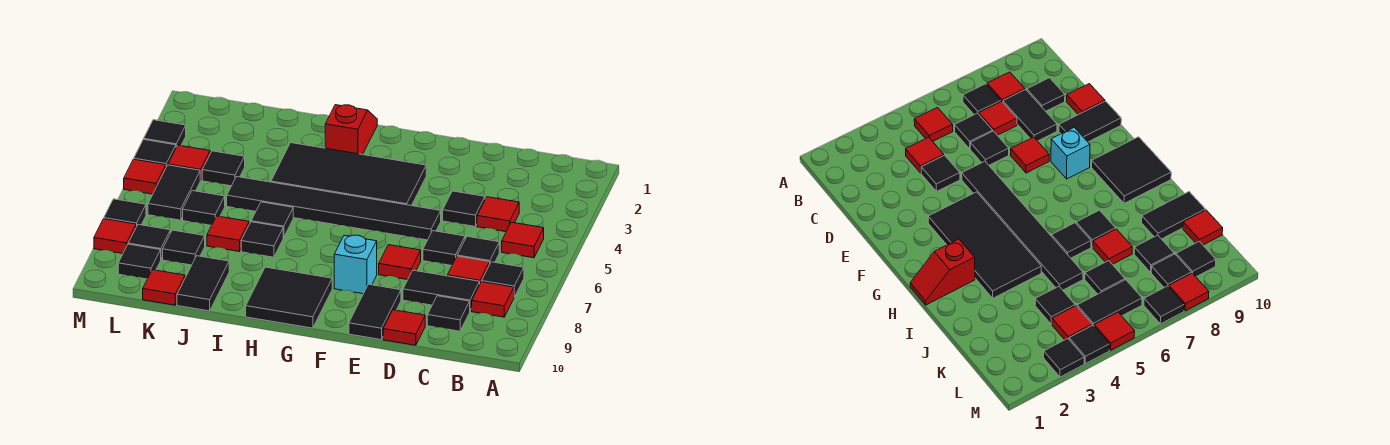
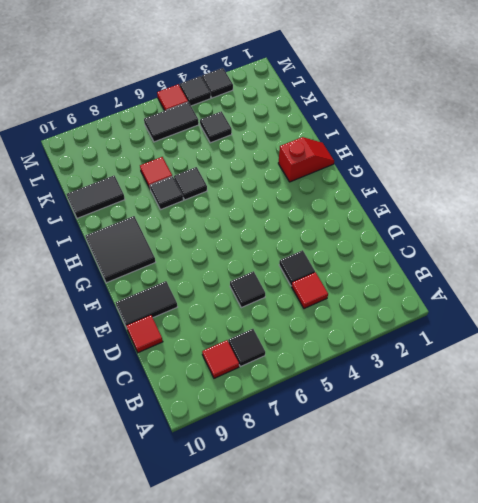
none -> red tile B5 level 1
none -> black tile C6 level 1
none -> red tile C7 level 1
none -> black tile C8:D8 level 1

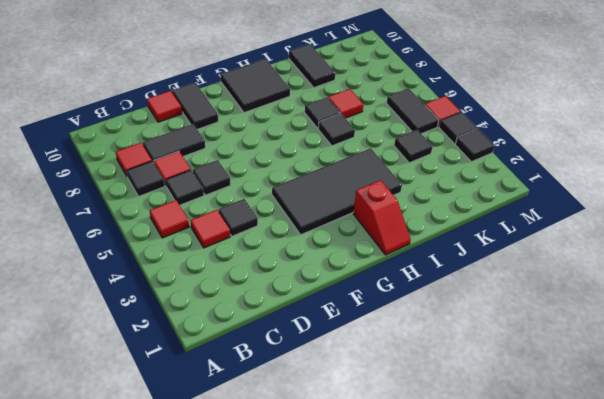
none -> black tile C9 level 1
none -> black tile E5:J5 level 1
none -> red tile E7 level 1
none -> cyan brick F8 level 1

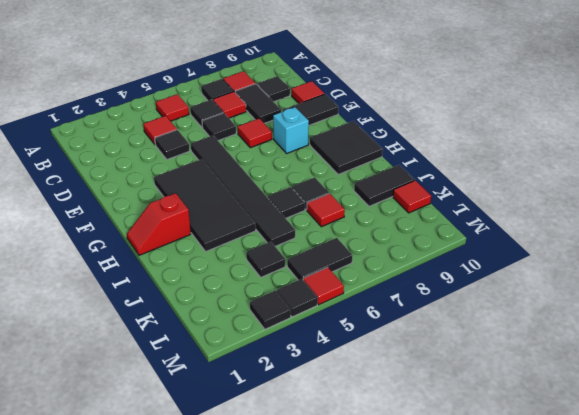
none -> black tile K6 level 1
none -> black tile K8 level 1
none -> red tile L4 level 1
none -> black tile L8 level 1

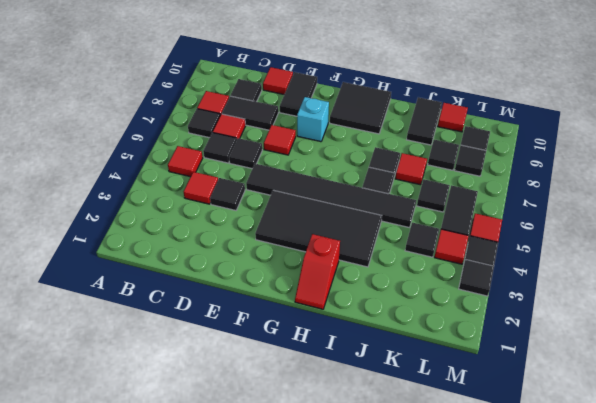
none -> black tile M7 level 1
none -> red tile M8 level 1

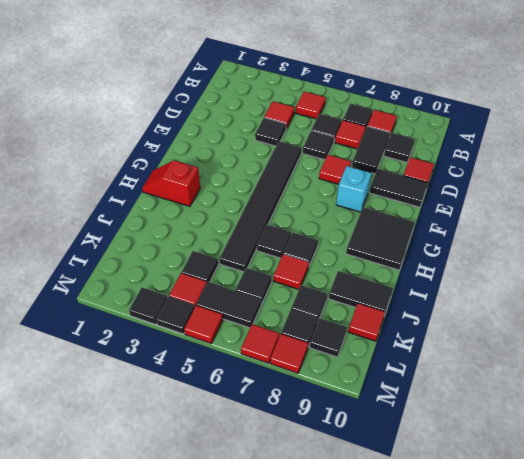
red tile M7 level 1 -> black tile M7 level 1
none -> black tile F3:I4 level 1

